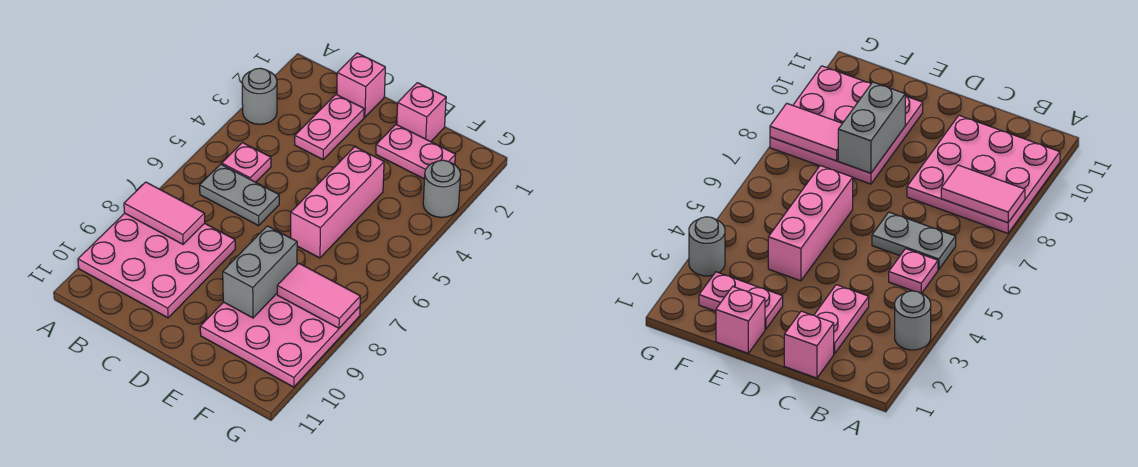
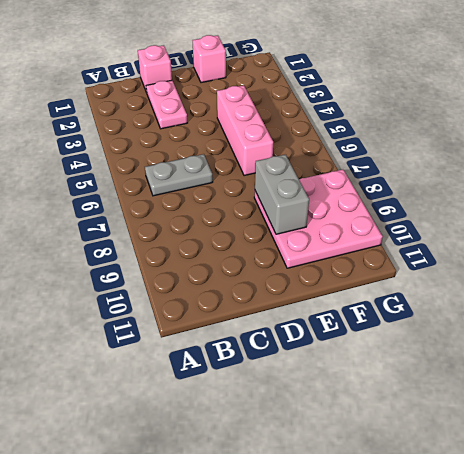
none -> grey round brick A3 level 1
none -> pink plate A8:C10 level 1
none -> pink plate B5 level 1

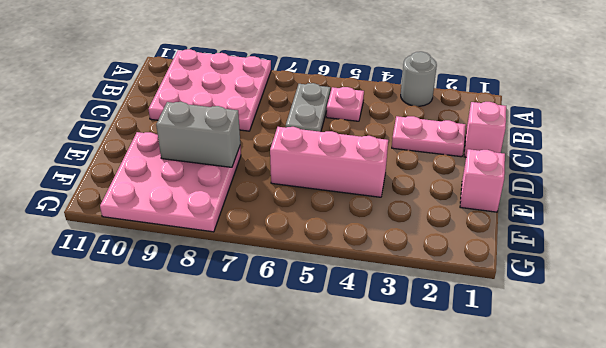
none -> pink plate E2:F2 level 1
none -> grey round brick G3 level 1
none -> pink tile A8:B8 level 2

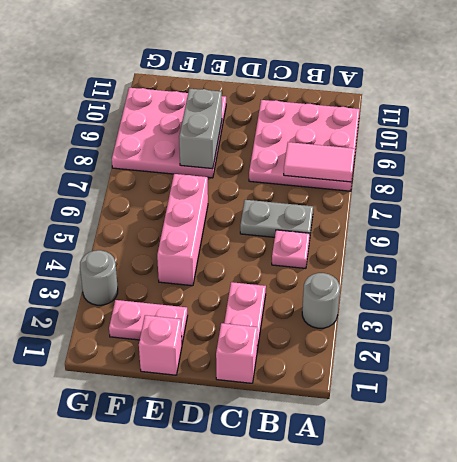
none -> pink tile F8:G8 level 2

